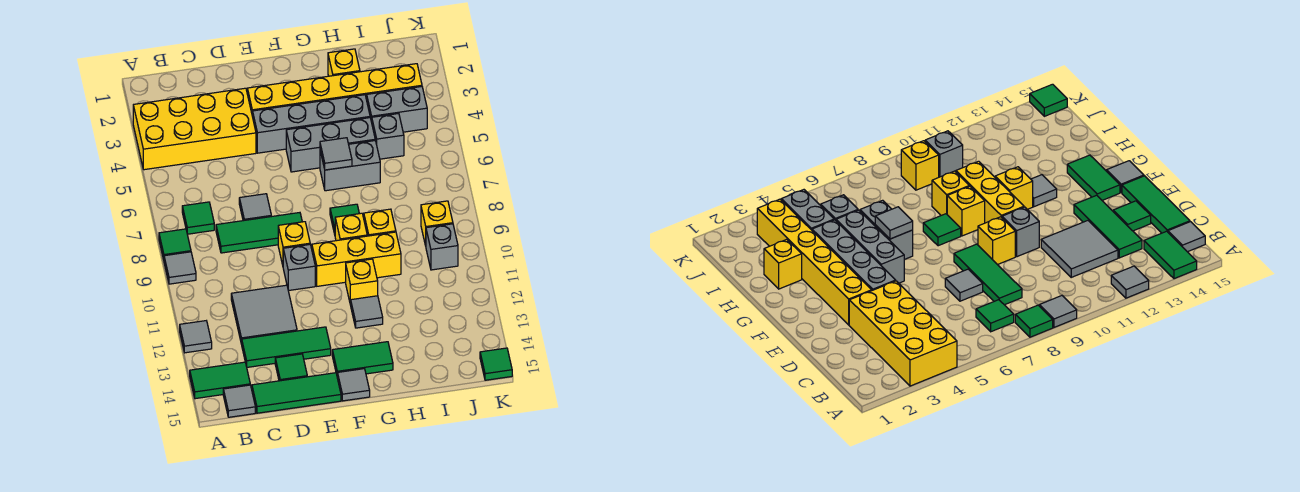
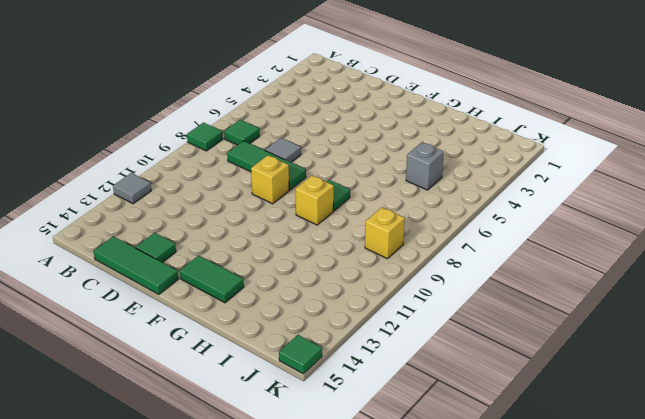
none -> yellow brick A3:D4 level 1
none -> grey tile A9 level 1
none -> green tile A14:B14 level 1
none -> grey tile B15 level 1

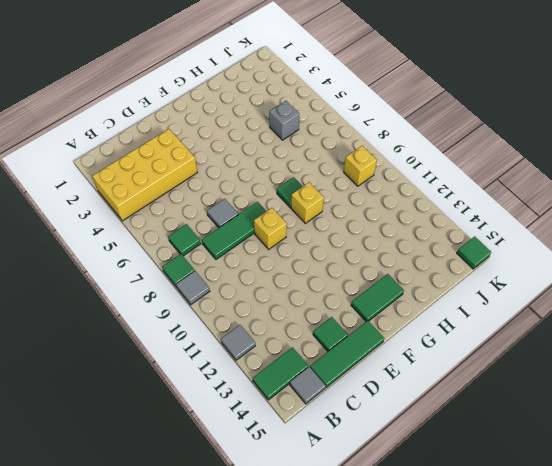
none -> grey tile C11:D12 level 1
none -> green tile C13:E13 level 1
none -> yellow brick E3:J3 level 1
none -> grey brick E4:H4 level 1

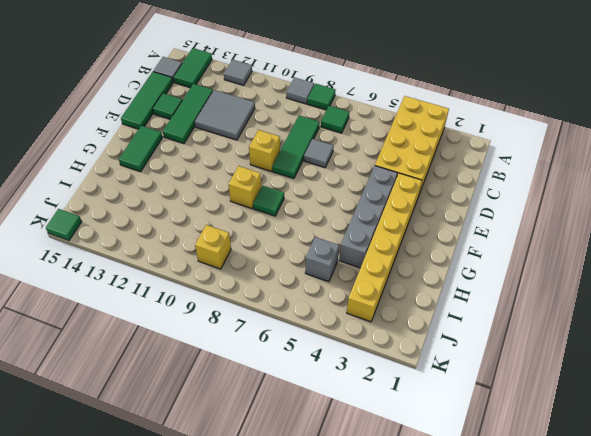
none -> grey brick E10 level 1
none -> grey brick F5:H5 level 1
none -> yellow brick F10:H10 level 1
none -> grey tile F15 level 1

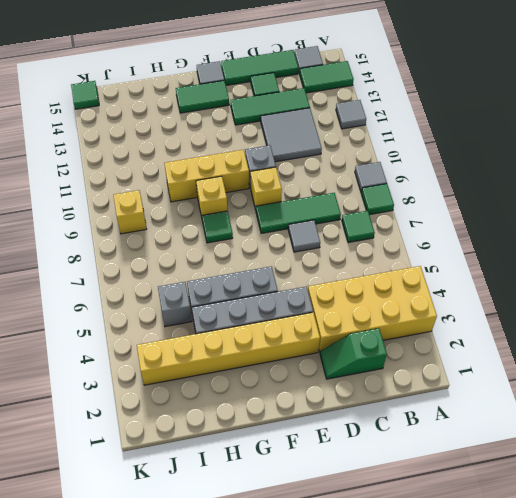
green slope C2:D2 level 1 top C -> none
none -> grey brick G6:H6 level 1
none -> yellow brick G11 level 1
none -> grey tile G12 level 1
none -> yellow brick H2 level 1

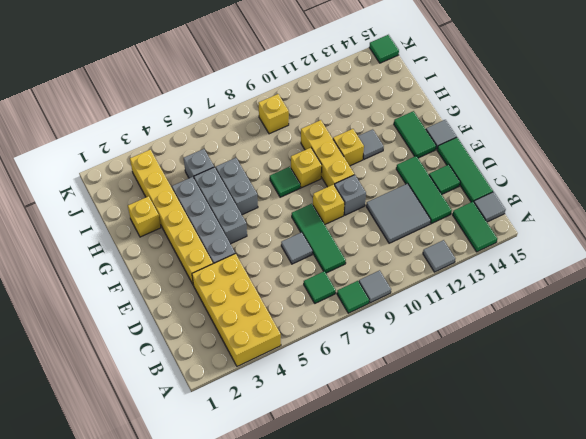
none -> yellow brick H9 level 1
none -> grey brick I4:J4 level 1
none -> grey brick J10 level 1
none -> grey tile G6 level 2

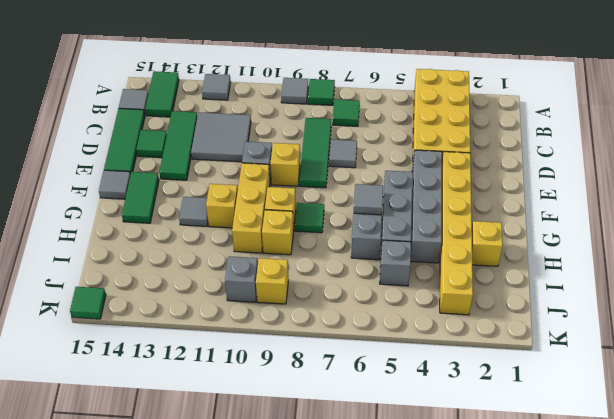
none -> grey brick I4:J4 level 1

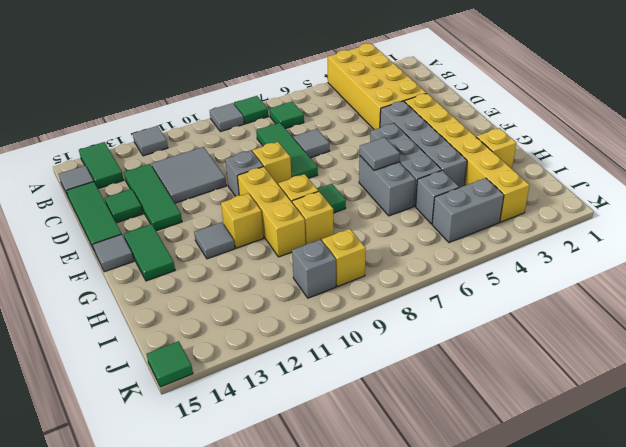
grey brick J4:J5 level 1 -> grey brick I4:J4 level 1

